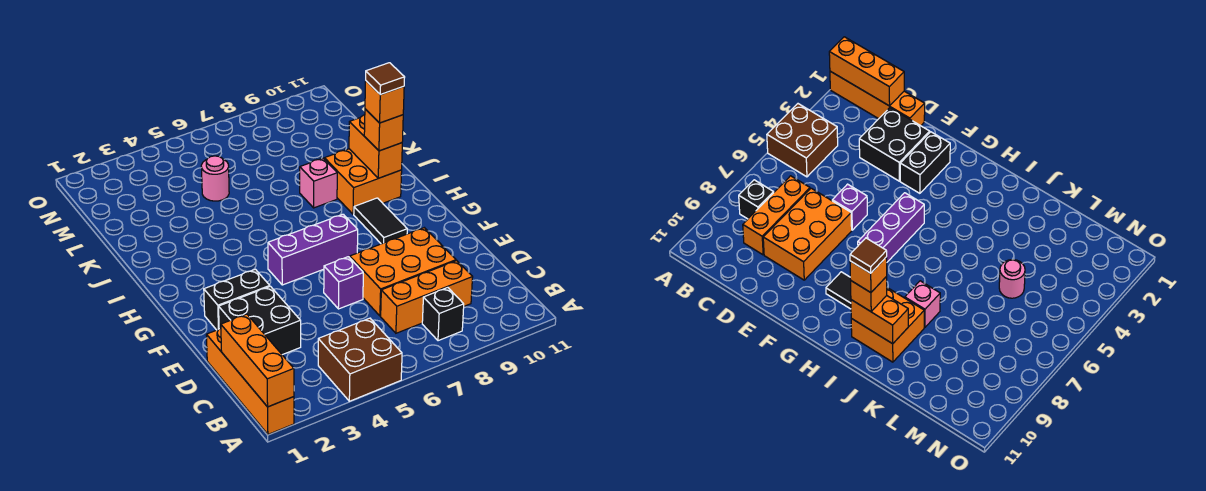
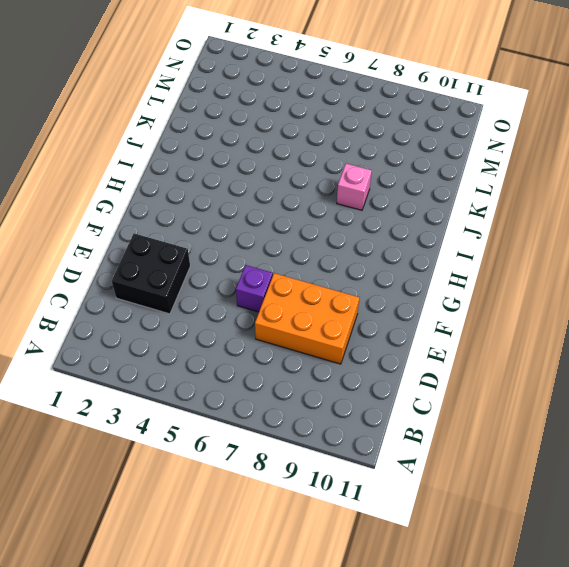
none -> orange brick A1:D1 level 1
none -> brown brick A4:B5 level 1
none -> black brick B8 level 1

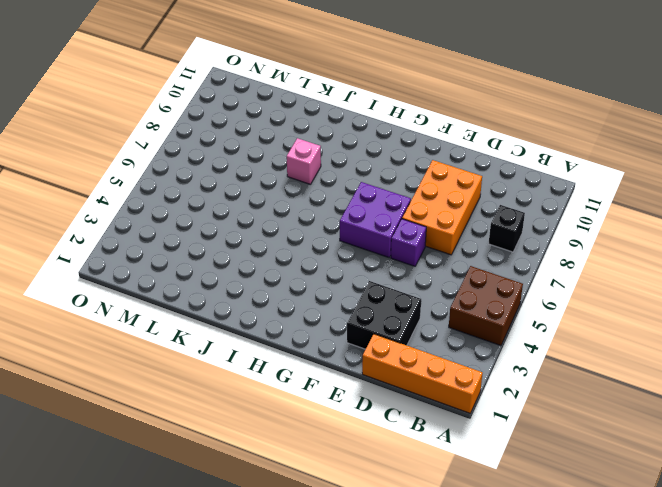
purple brick F6:G7 level 1 -> purple brick G5:G7 level 1
none -> orange brick C7:C9 level 1
none -> black brick F2:F3 level 1
none -> black tile G9:H9 level 1

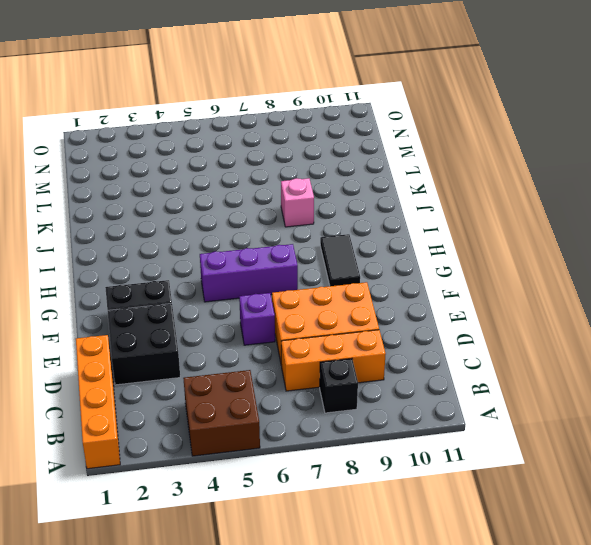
none -> orange brick I9:J10 level 1
none -> pink round brick L5 level 1
none -> orange brick A1:C1 level 2

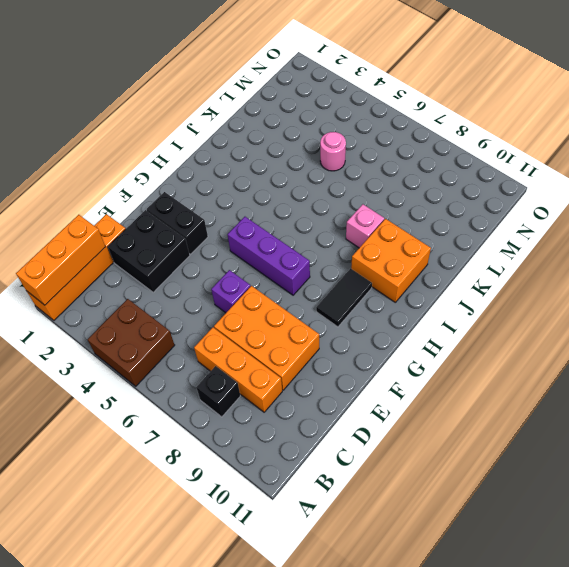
none -> orange brick I10:J10 level 2
none -> orange brick I10 level 3
none -> orange brick I10 level 4

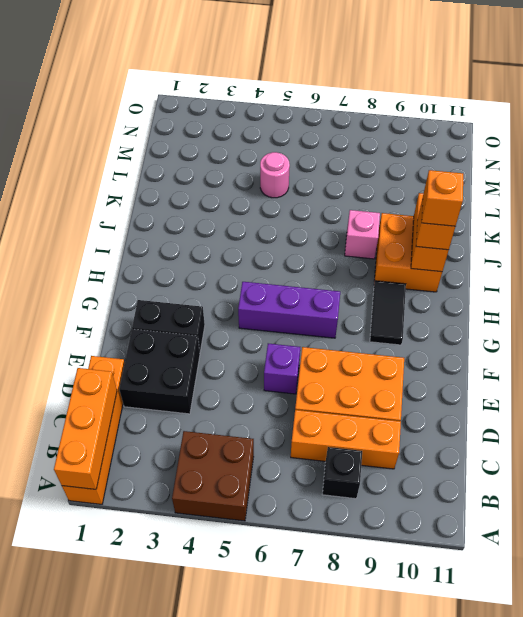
none -> brown tile I10 level 5

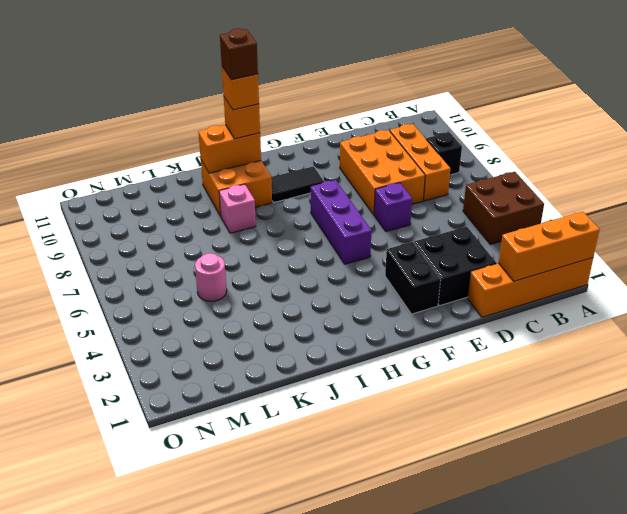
brown brick I10 level 5 -> brown tile I10 level 5

